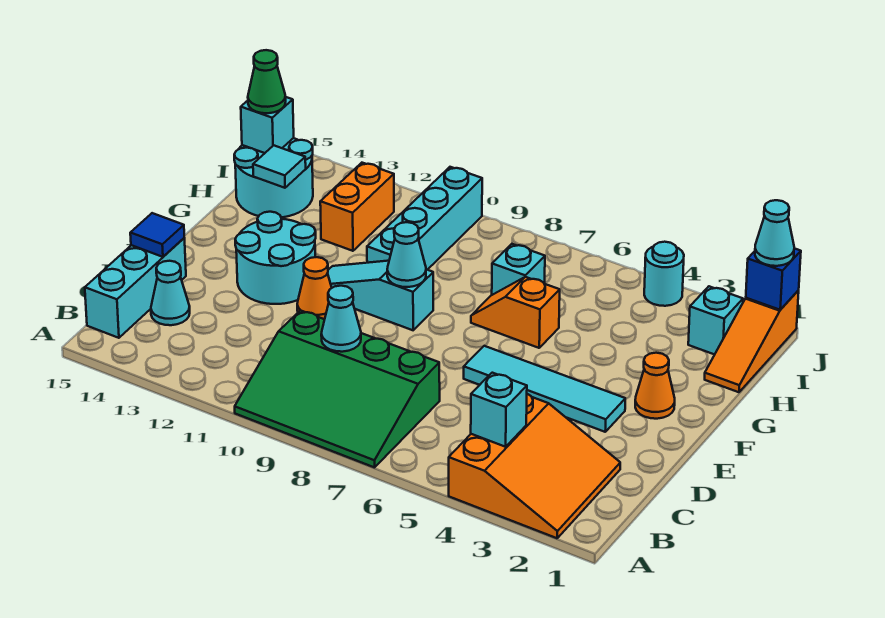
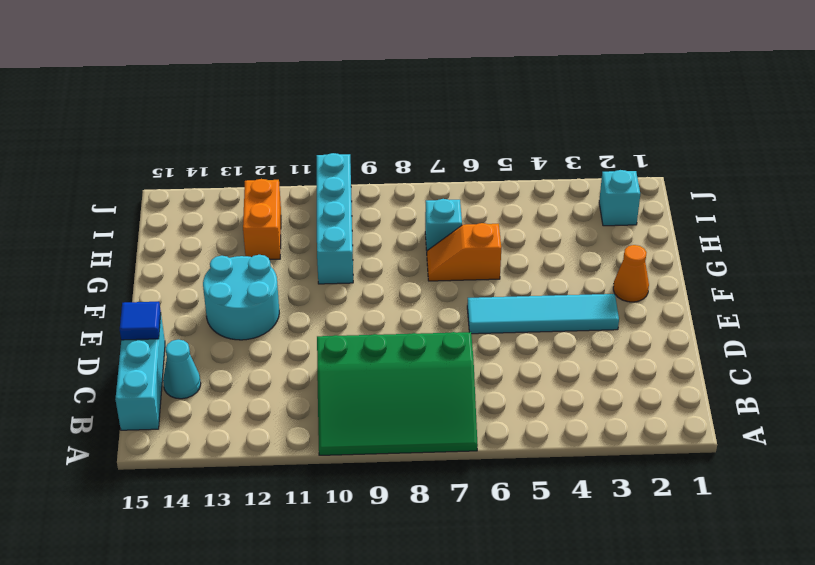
none -> orange slope A2:C4 level 1 top 4
none -> orange cone E11 level 1
none -> cyan slope F9:F11 level 1 top 9

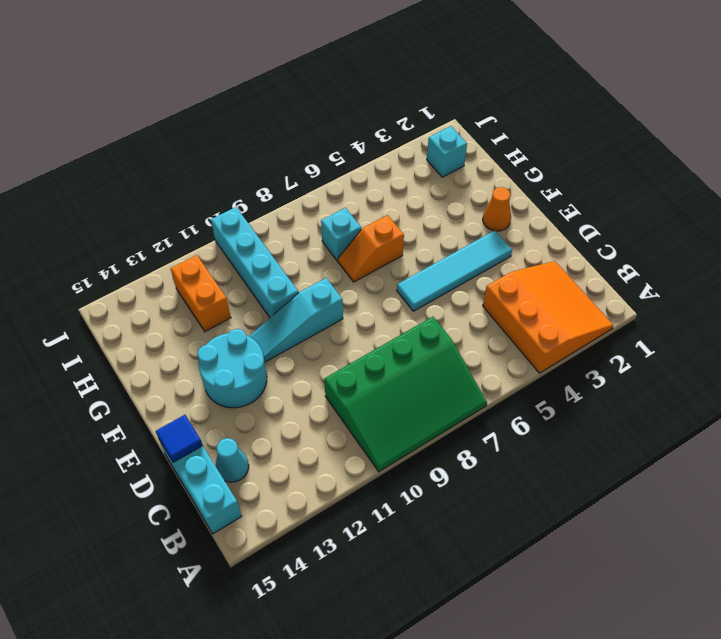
none -> orange cone E11 level 1
none -> orange slope H1:J1 level 1 top J
none -> cyan round brick H14:I15 level 1

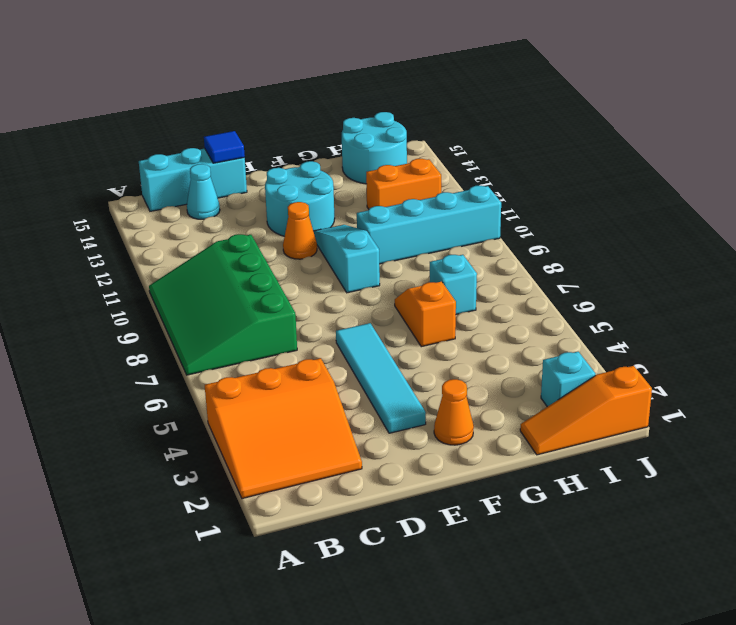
none -> cyan round brick J4 level 1
none -> cyan brick B4 level 2
none -> cyan cone C9 level 2

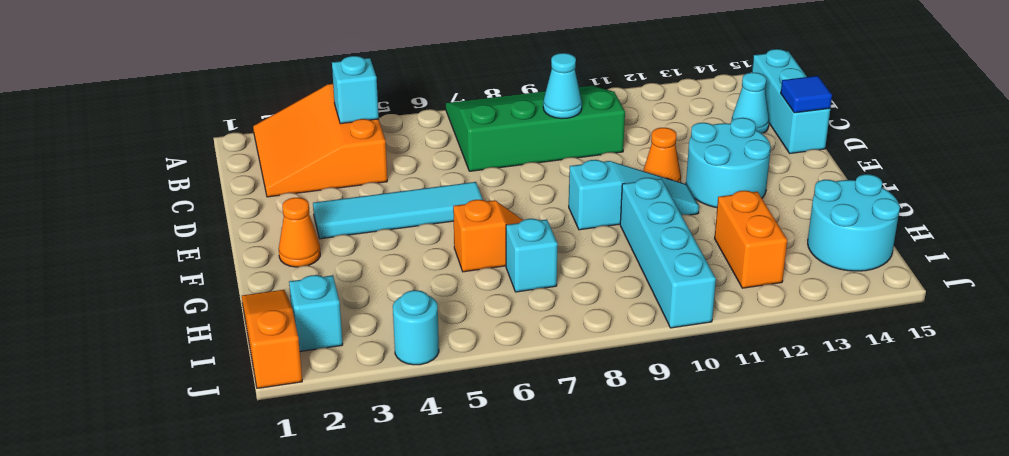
none -> cyan cone F9 level 2
none -> cyan tile H14 level 2
none -> cyan brick I15 level 2

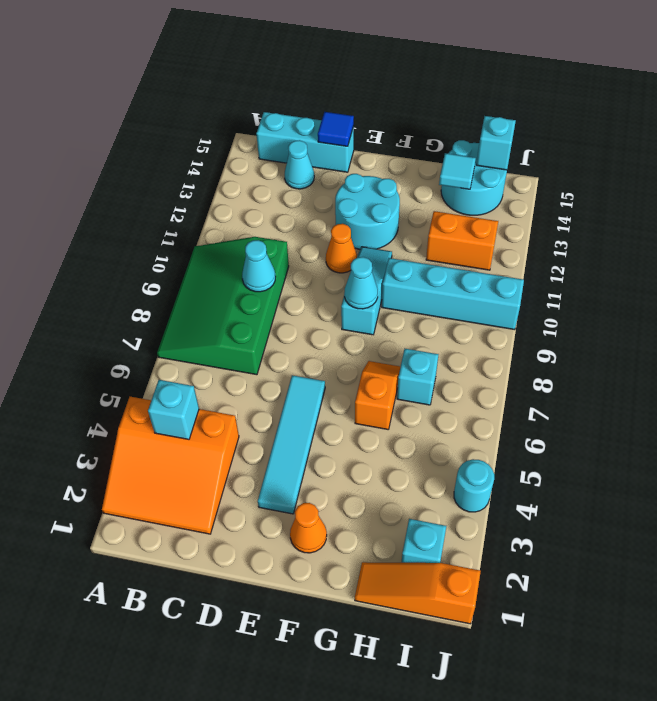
none -> blue brick J1 level 2
none -> green cone I15 level 3
none -> cyan cone J1 level 3

